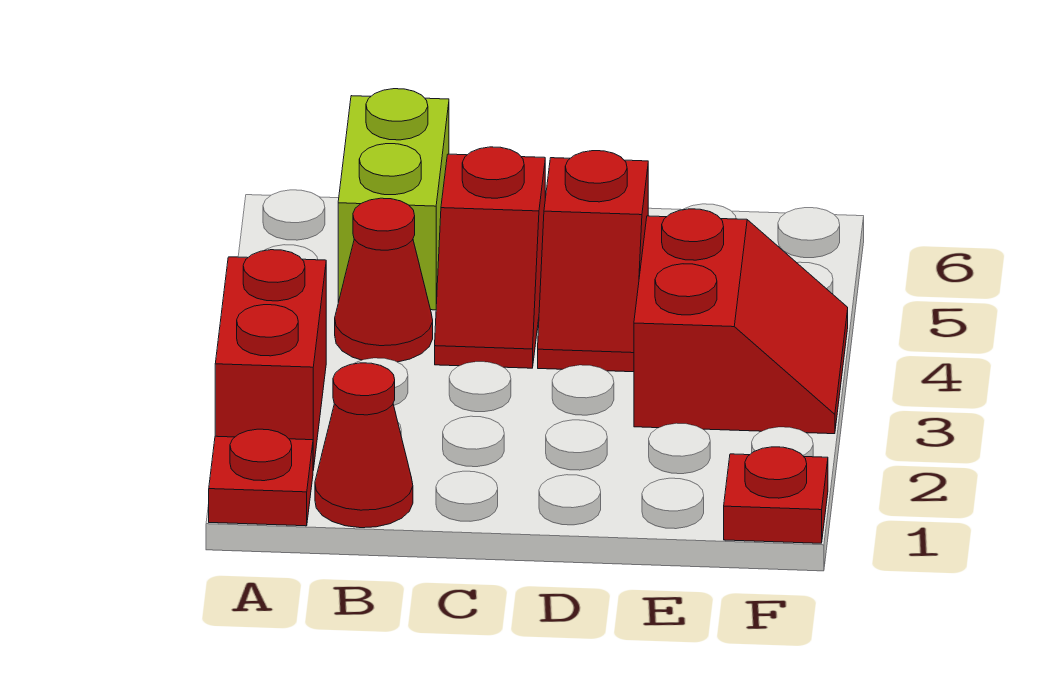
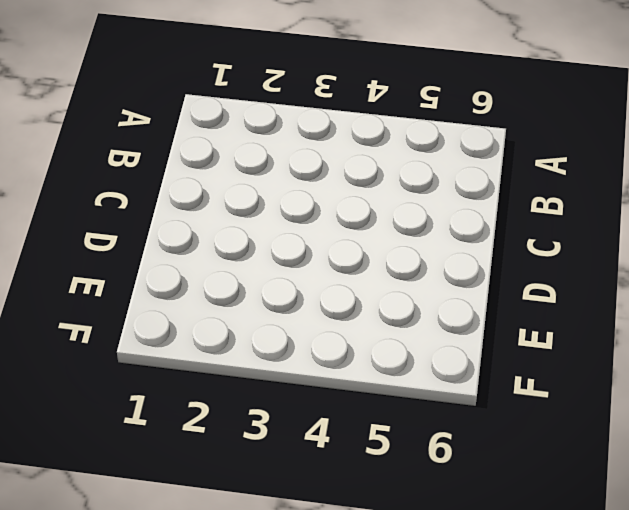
none -> red plate A1 level 1
none -> red brick A2:A3 level 1

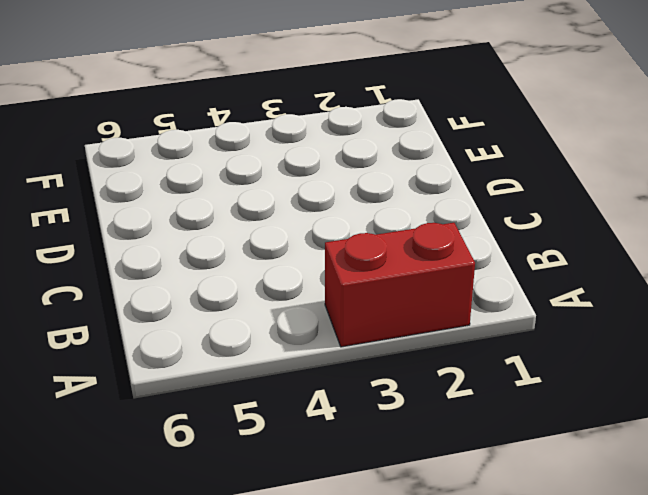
none -> red plate A1 level 1
none -> red cone B1 level 1

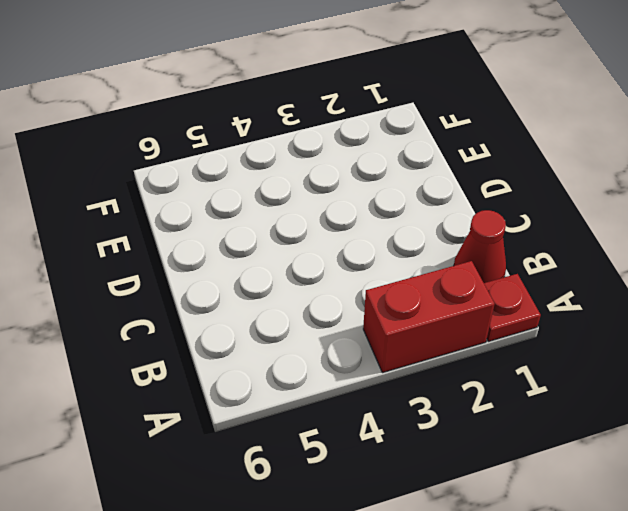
none -> red cone B4 level 1
none -> lime brick B5:B6 level 1

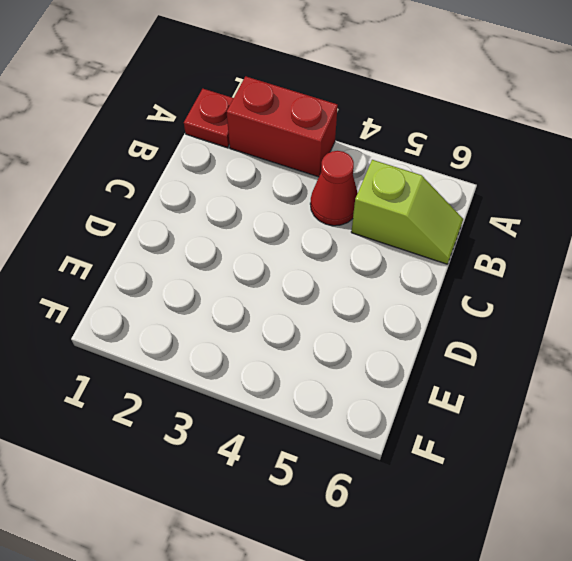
lime slope B5:B6 level 1 top 5 -> lime brick B5:B6 level 1
none -> red cone B1 level 1
none -> red slope C4:C5 level 1 top 5

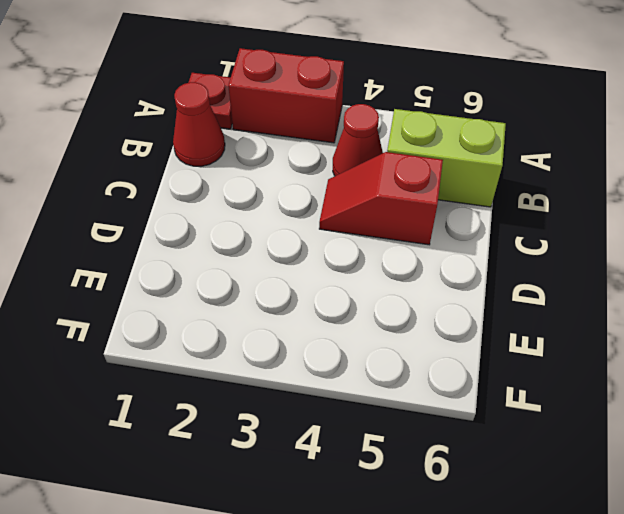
none -> red slope D4:D5 level 1 top 5
none -> red slope E3:F4 level 1 top E

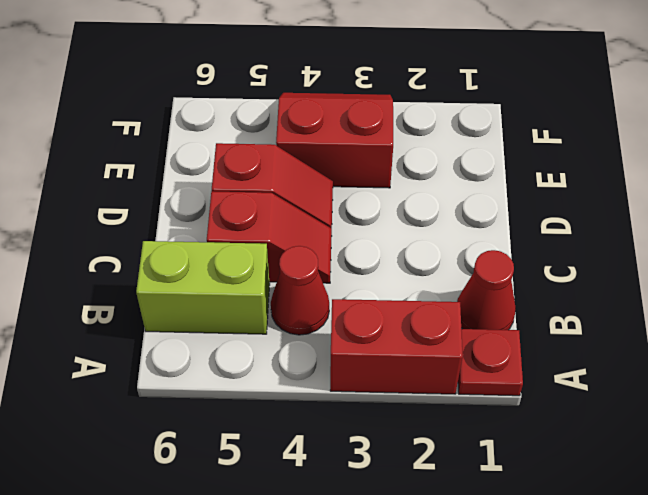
none -> red plate F1 level 1

